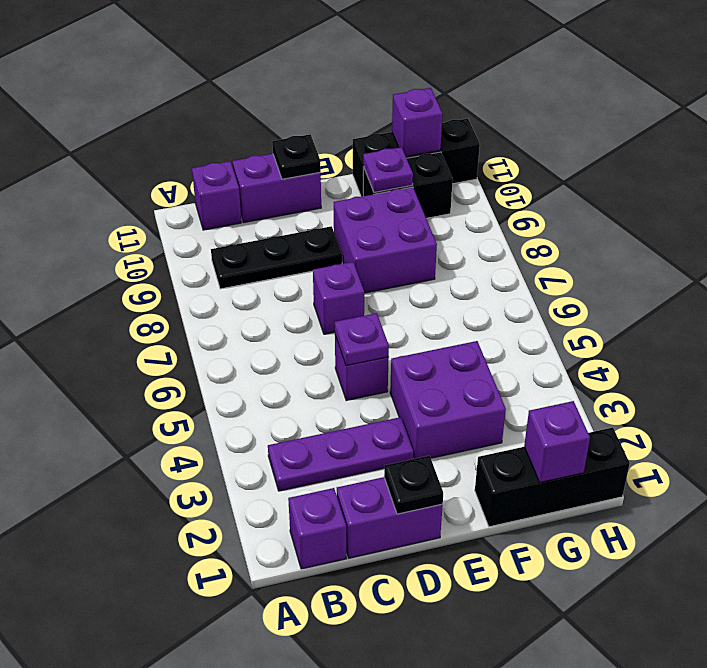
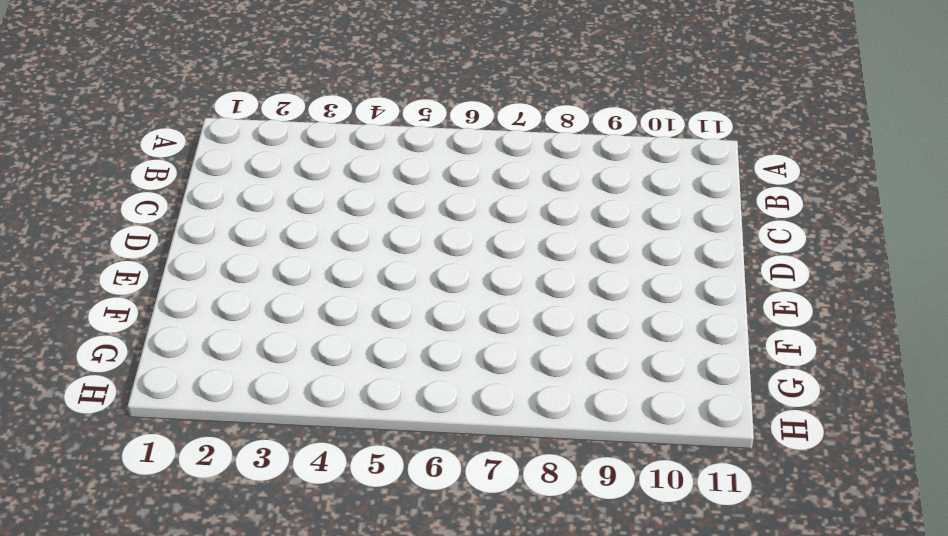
none -> purple brick B1 level 1
none -> purple plate B3:D3 level 1
none -> black plate B9:D9 level 1

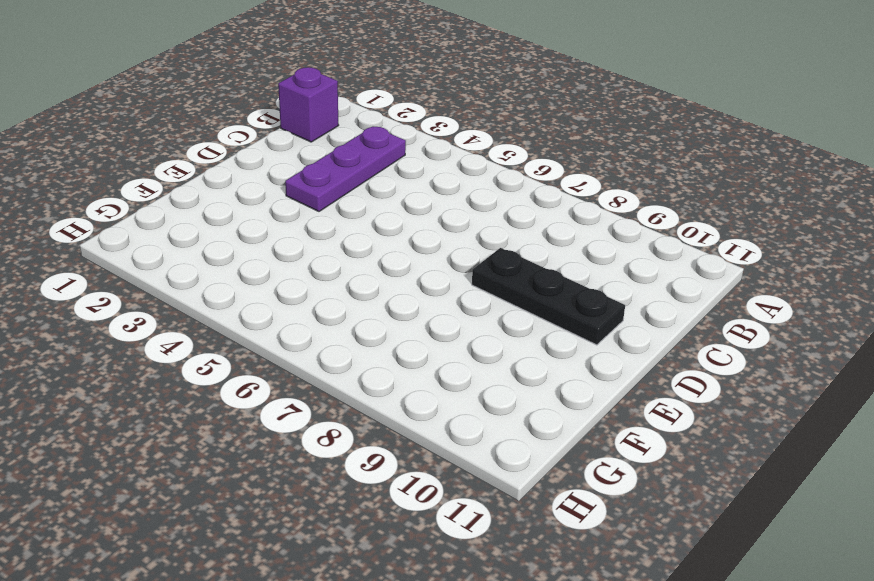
black plate D8:D10 level 1 -> black plate B9:D9 level 1
none -> purple brick B11 level 1
none -> purple brick C1:D1 level 1
none -> purple brick C11:D11 level 1

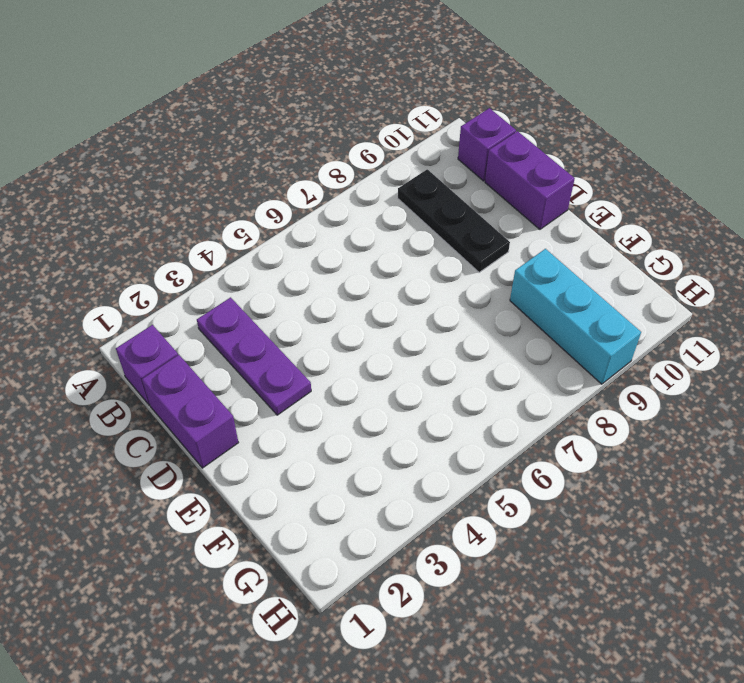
cyan brick F9:H9 level 1 -> purple brick E8:F9 level 1
none -> purple brick D5 level 1
none -> purple brick D7 level 1
none -> purple brick E3:F4 level 1

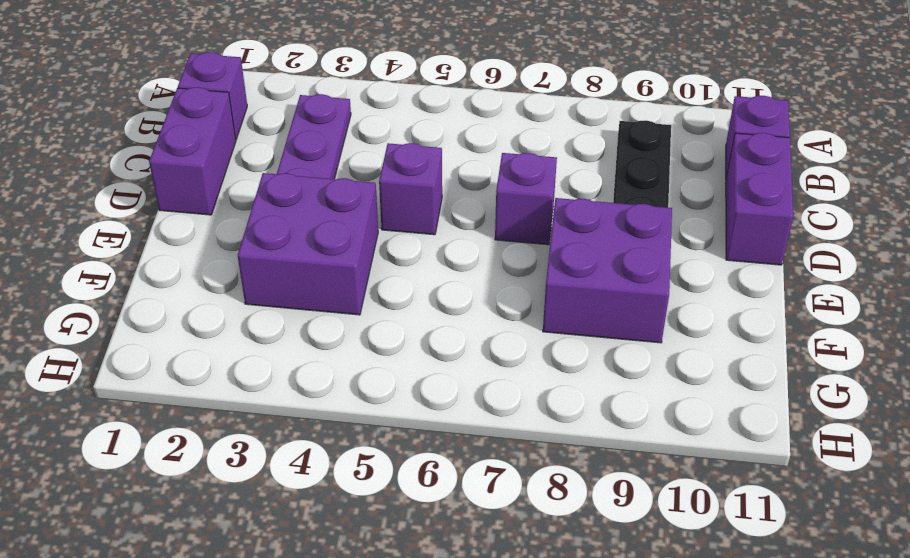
none -> black brick F1:H1 level 1
none -> black brick F10:G10 level 1
none -> black brick F11:H11 level 1

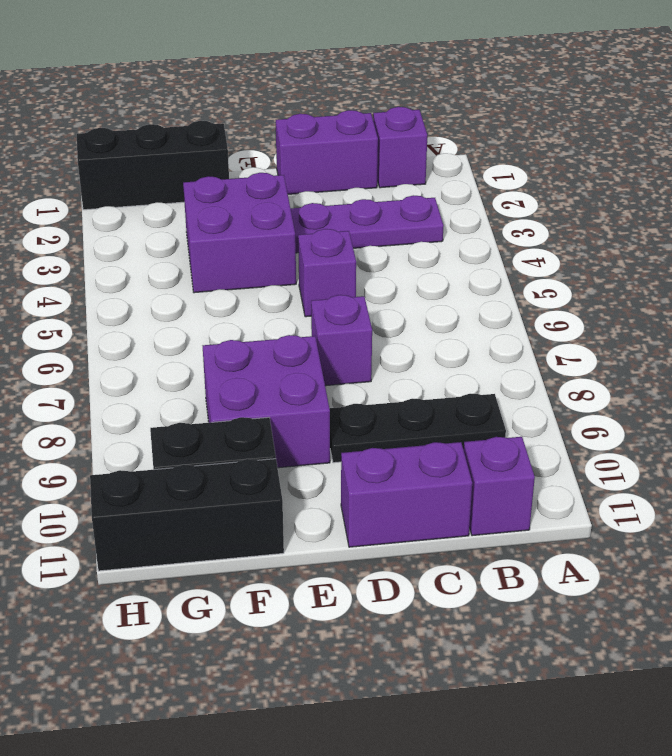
none -> black plate D1 level 2
none -> purple plate D5 level 2
none -> black plate D11 level 2

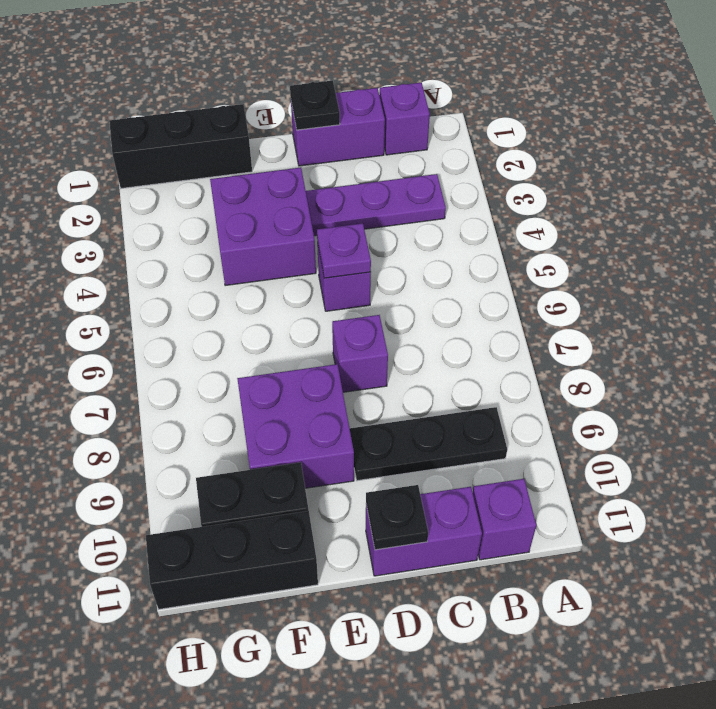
none -> purple plate F10 level 2
none -> purple brick G1 level 2
none -> purple brick G11 level 2

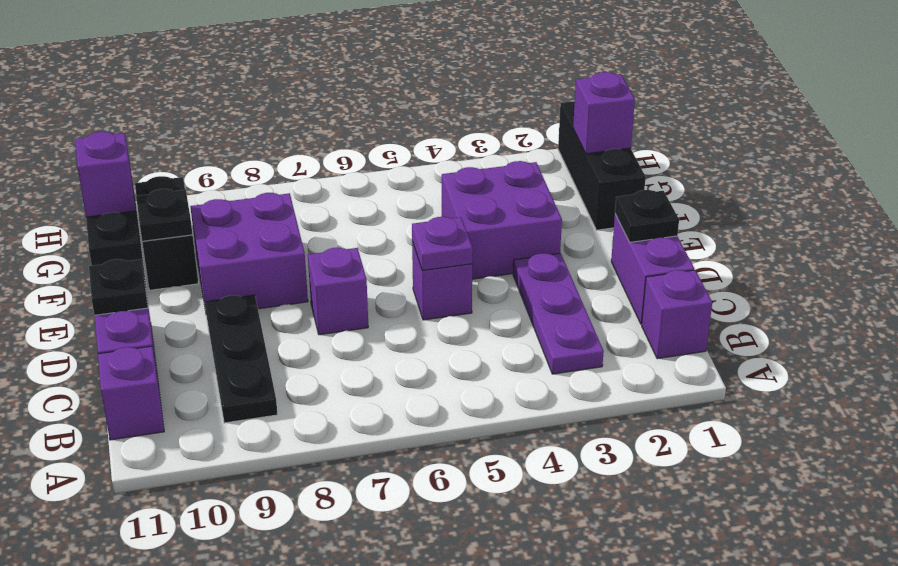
black plate F10 level 2 -> purple plate F10 level 2

